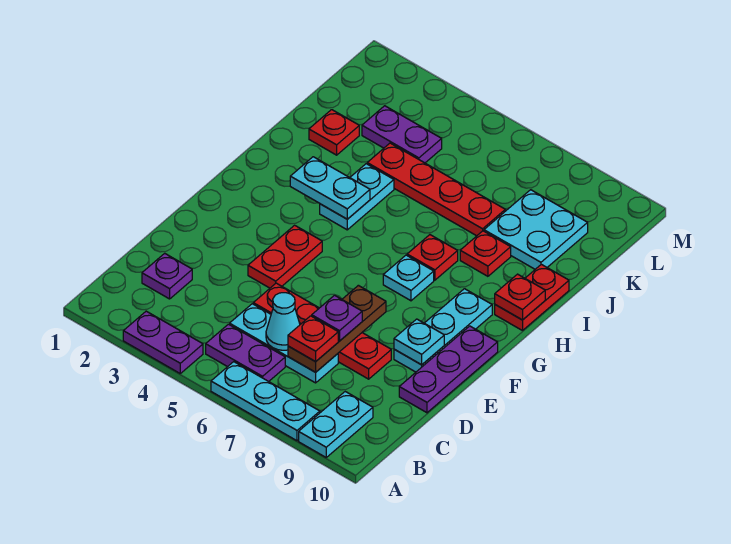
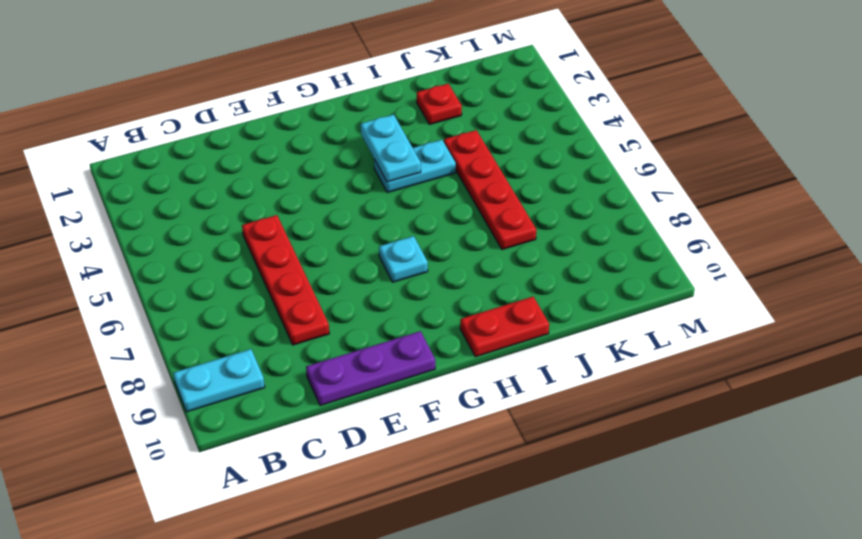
none -> purple plate A3:A4 level 1
none -> cyan plate A6:A8 level 1
none -> purple plate B5:B6 level 1

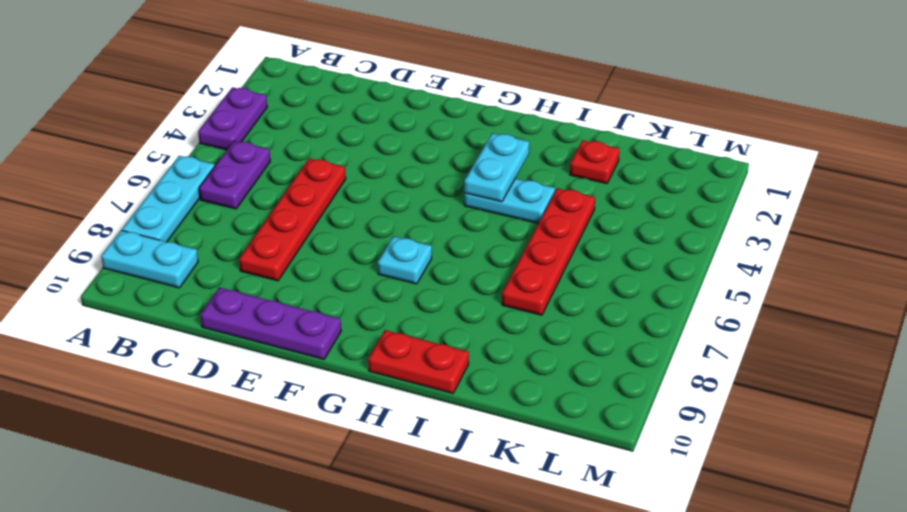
none -> purple plate C2 level 1
none -> cyan plate C5:C7 level 1
none -> red plate E4:F4 level 1

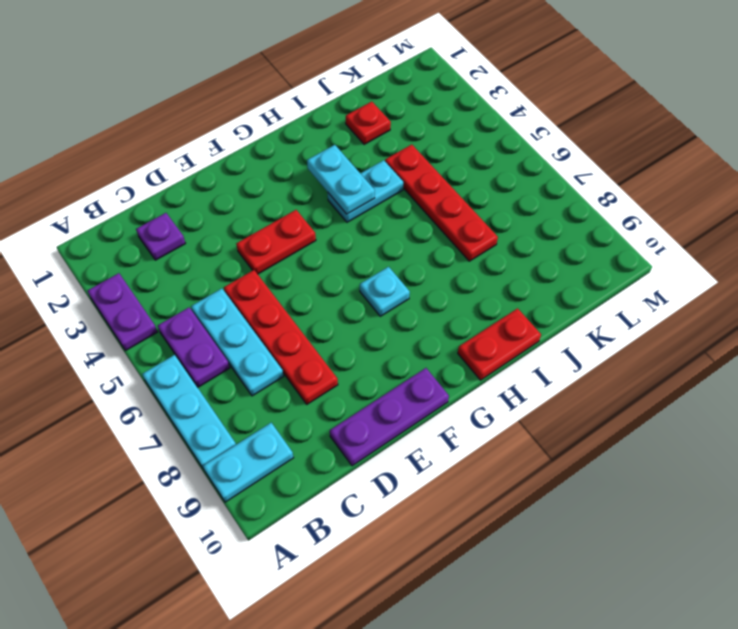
none -> cyan plate E9:G9 level 1
none -> red plate H7 level 1
none -> red plate I8 level 1

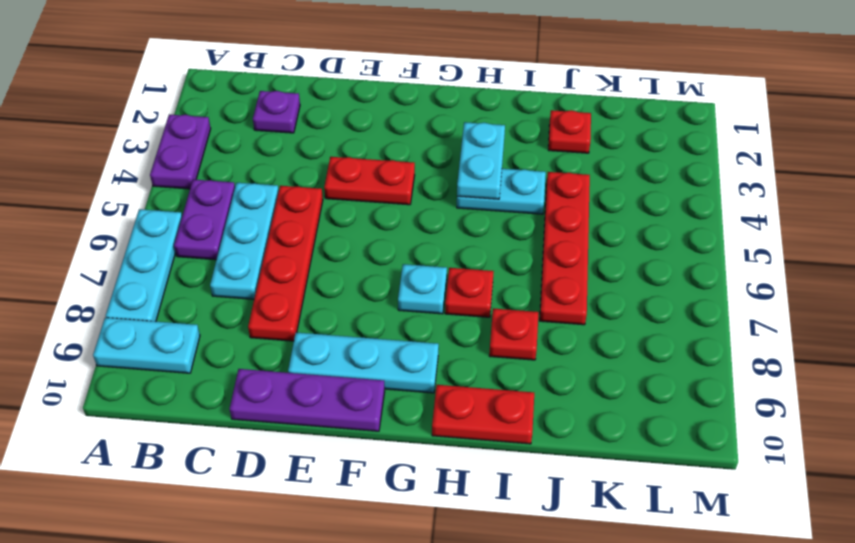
none -> cyan plate J8:K9 level 1
none -> purple plate K3:K4 level 1
none -> cyan cone C6 level 2

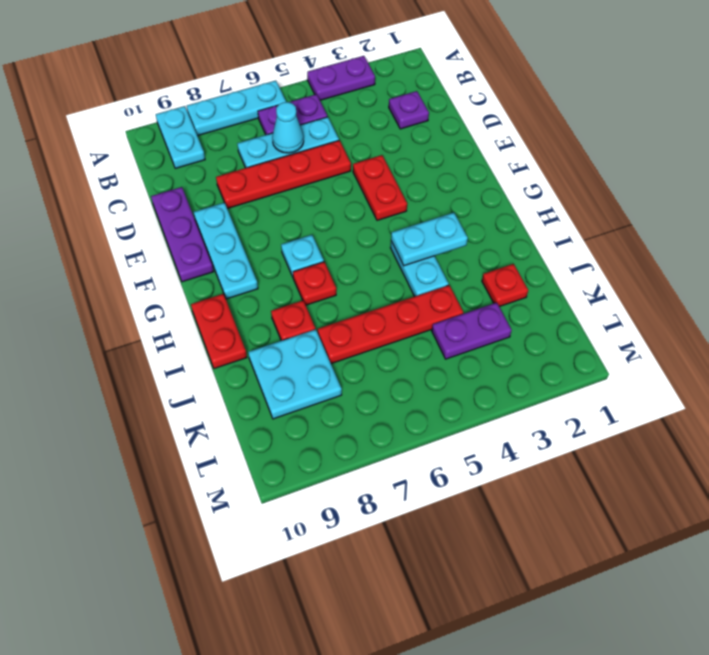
none -> brown plate C7:E7 level 2
none -> cyan plate E9 level 2
none -> red plate H10 level 2

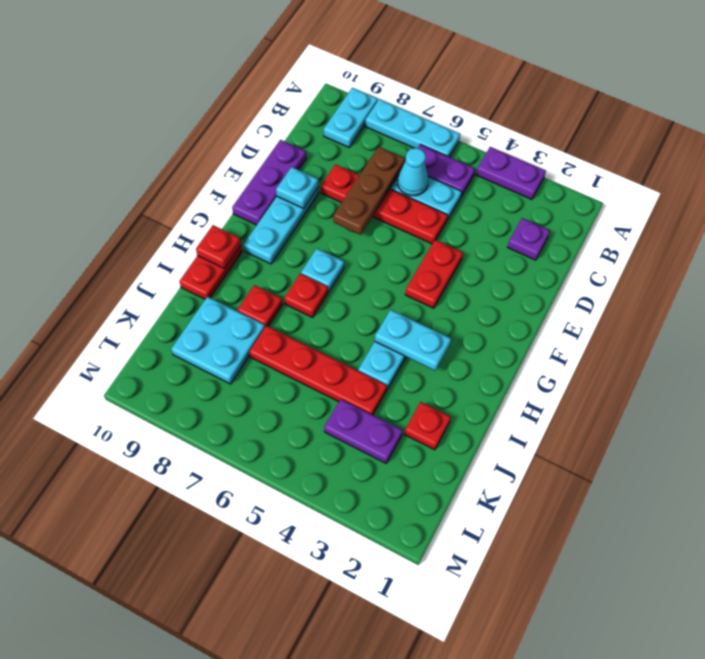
none -> red plate C7 level 3
none -> purple plate D7 level 3

